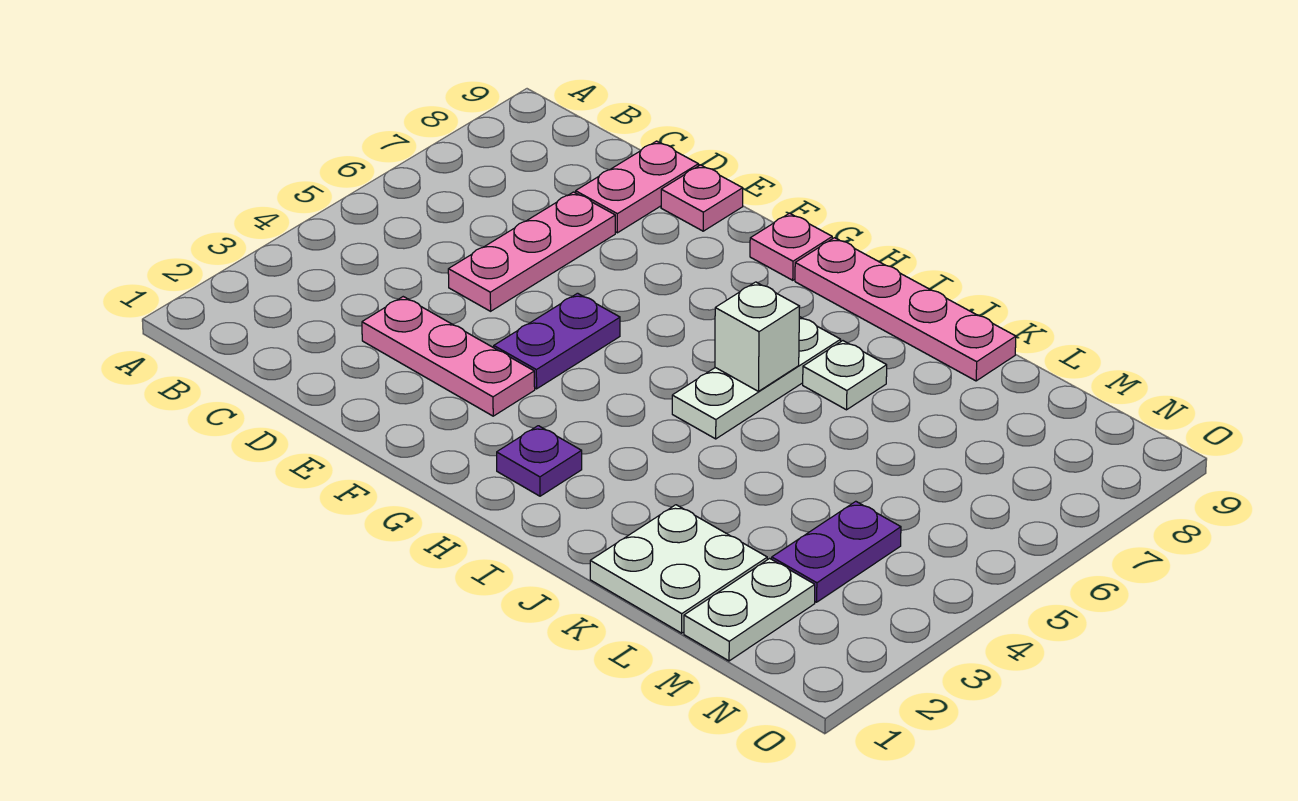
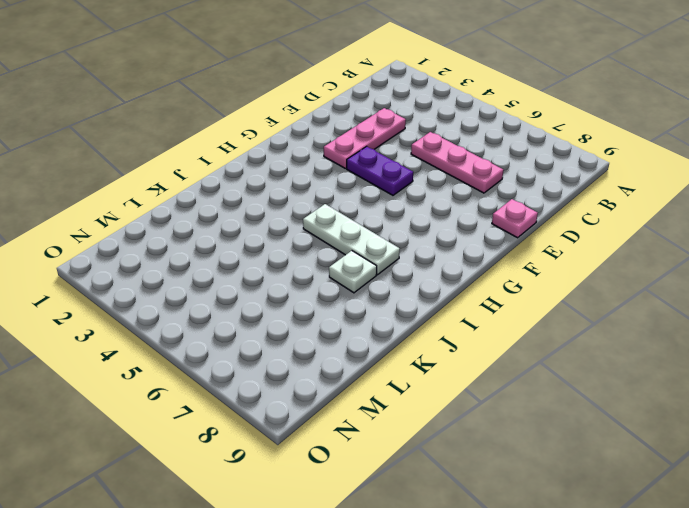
none -> pink plate D8:D9 level 1
none -> pink plate G9 level 1
none -> purple plate H2 level 1

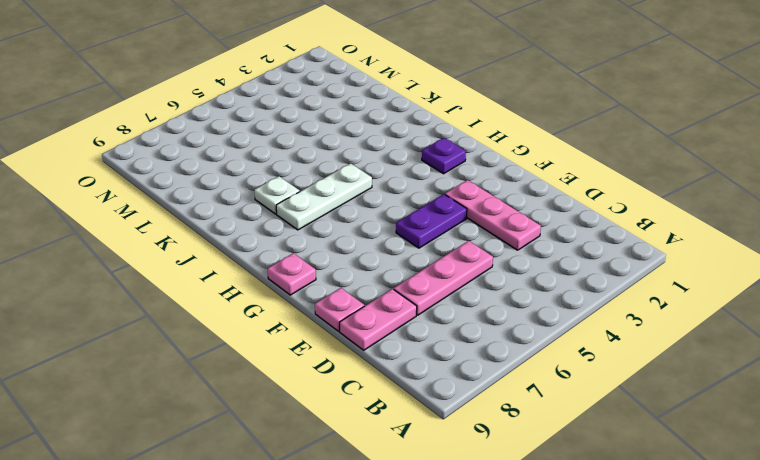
none -> pink plate H9:K9 level 1
none -> white plate K1:L2 level 1
none -> white plate M1:M2 level 1

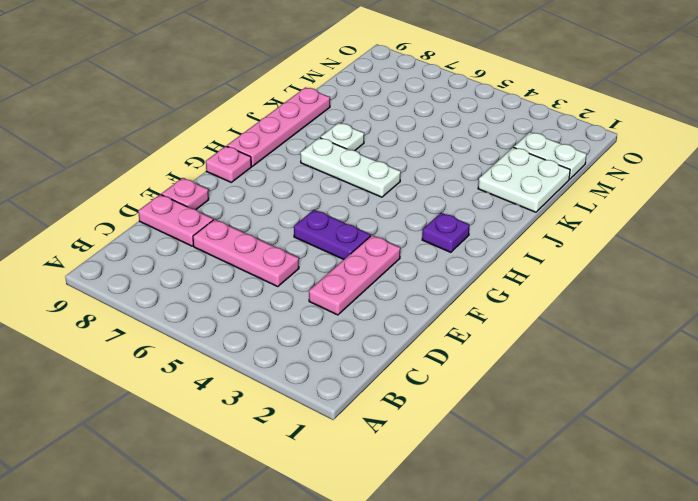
none -> purple plate M3:M4 level 1
none -> white brick I6 level 2

